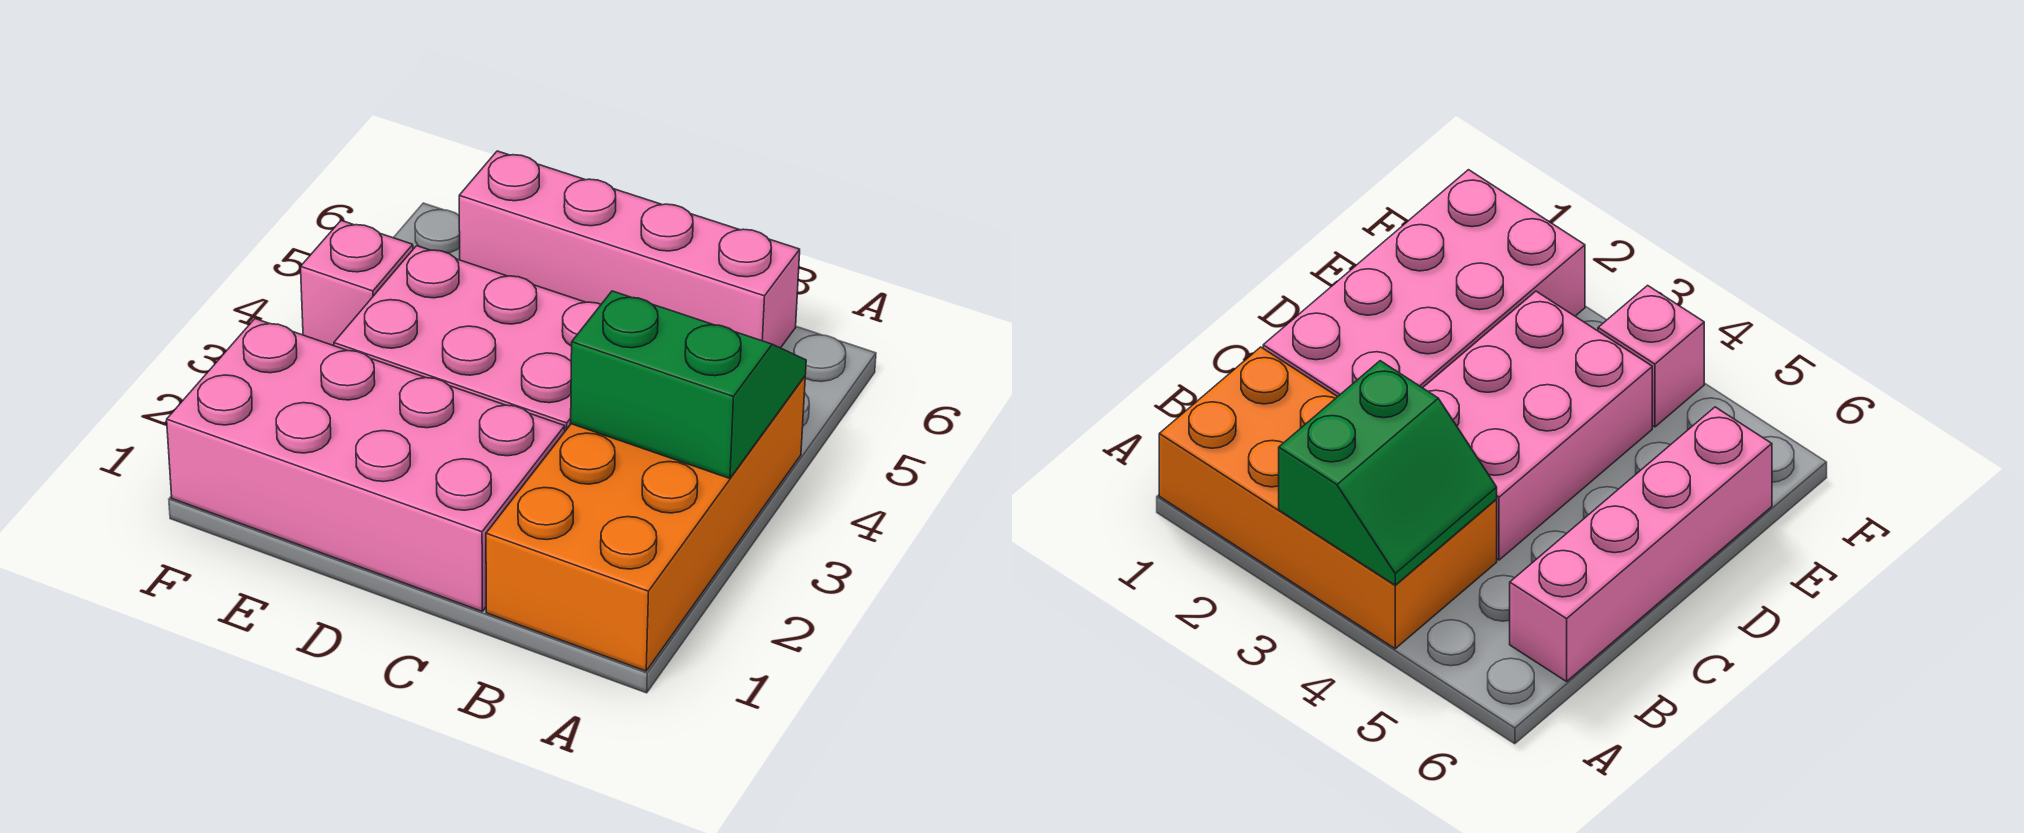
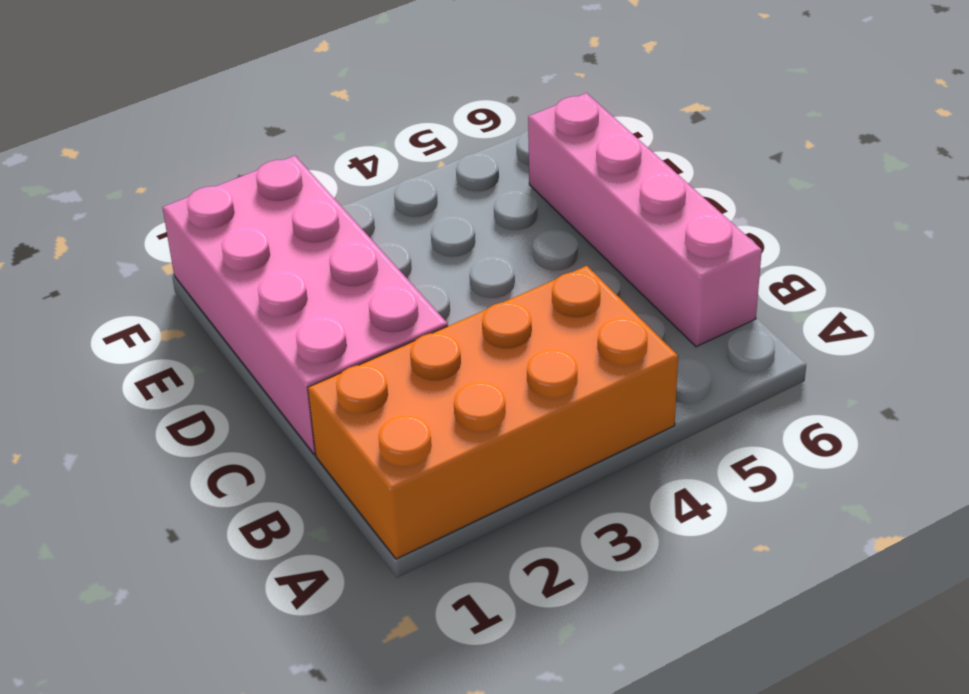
none -> pink brick C3:E4 level 1
none -> pink brick F4 level 1

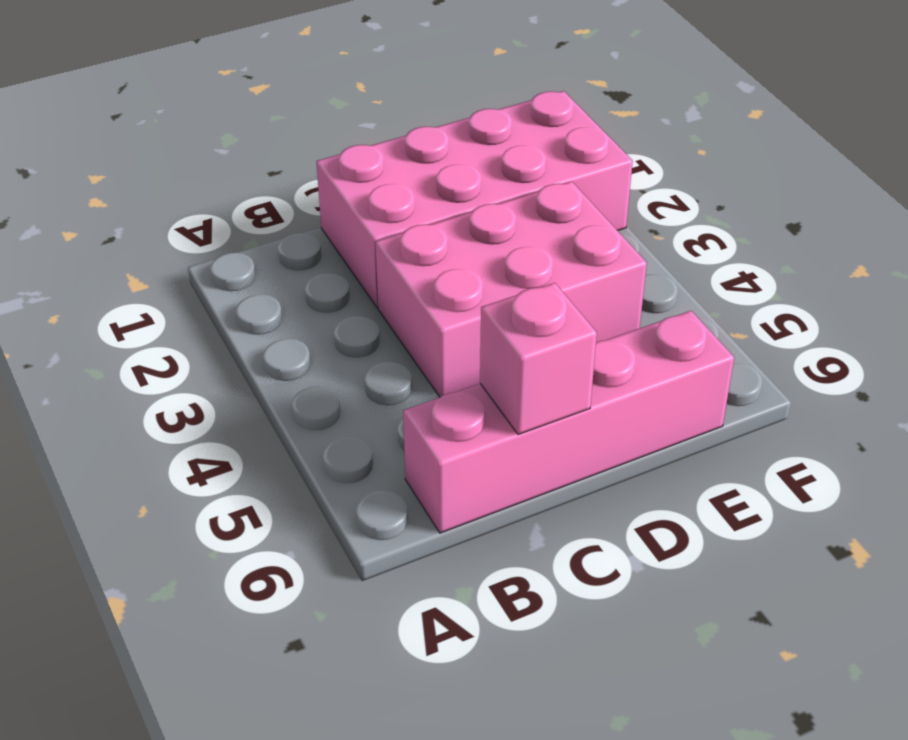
pink brick C6 level 2 -> pink brick F4 level 1
none -> orange brick A1:B4 level 1
none -> green slope A3:B4 level 2 top 3

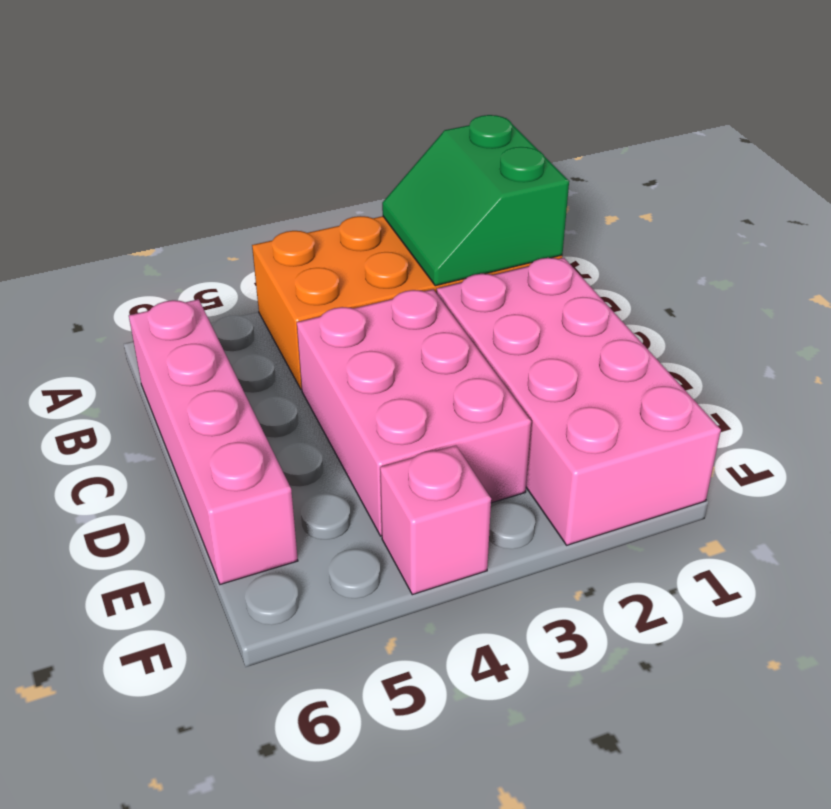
green slope A1:B2 level 2 top 1 -> green slope A3:B4 level 2 top 3

